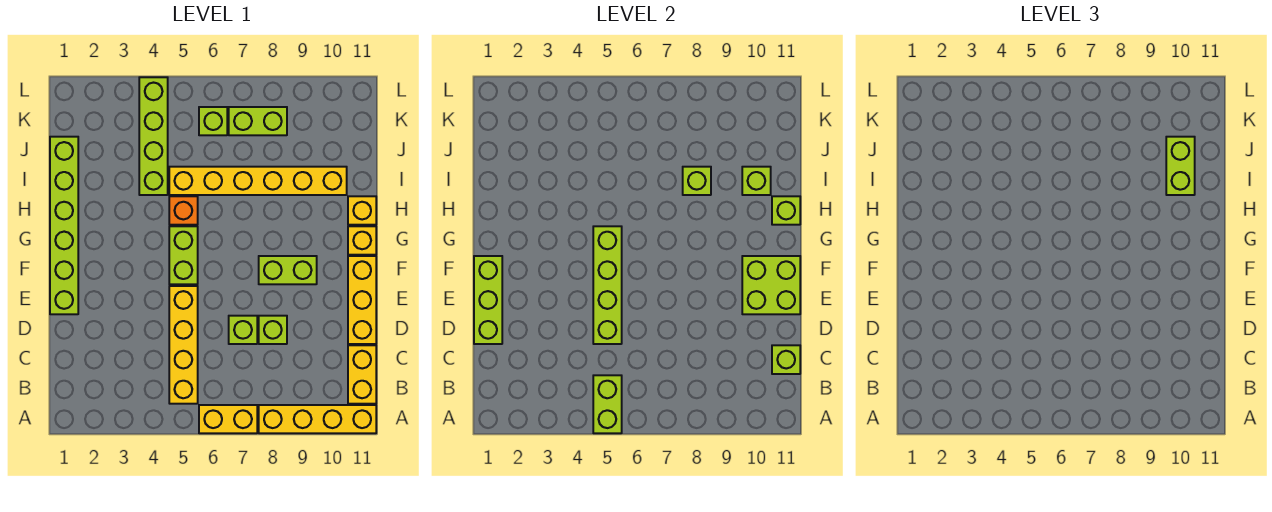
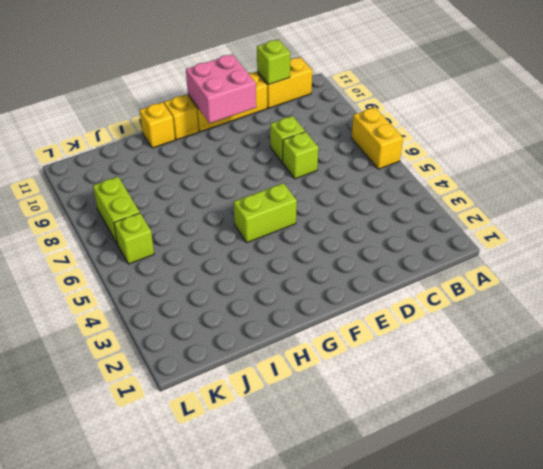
pink brick E10:F11 level 2 -> lime brick E10:F11 level 2
none -> yellow brick A8:A11 level 1
none -> yellow brick B5:E5 level 1
none -> lime brick E1:J1 level 1

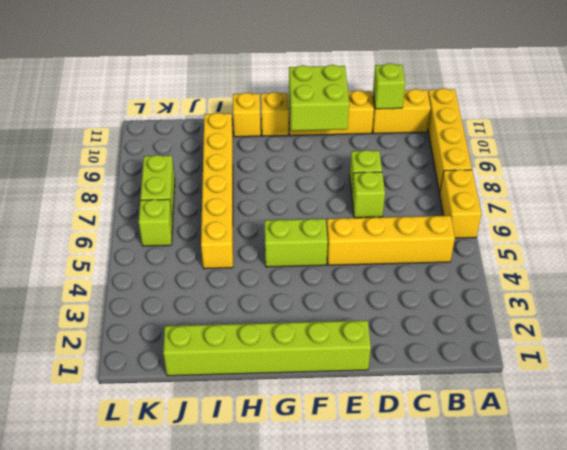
none -> lime brick F8:F9 level 1
none -> orange brick H5 level 1
none -> lime brick I4:L4 level 1

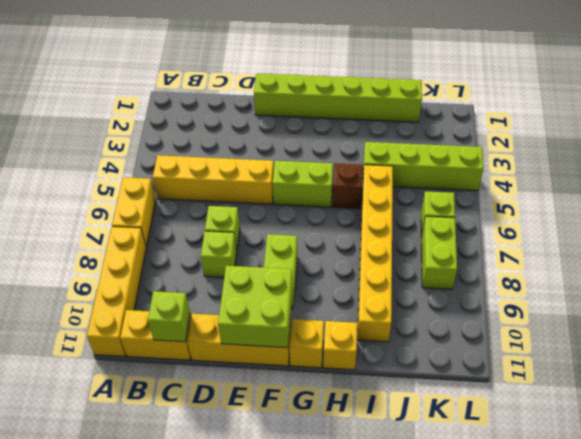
brown brick H5 level 1 -> orange brick H5 level 1
none -> lime brick A5:B5 level 2
none -> lime brick D1:F1 level 2
none -> lime brick D5:G5 level 2

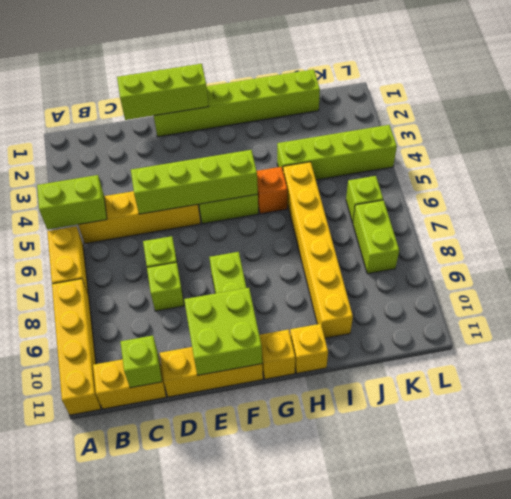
none -> lime brick H11 level 2
none -> lime brick I8 level 2
none -> lime brick I10 level 2

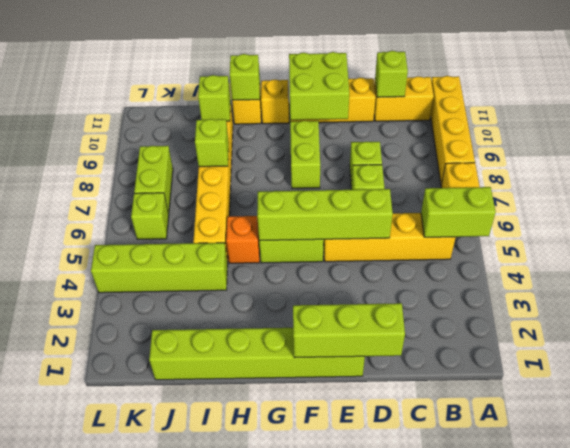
none -> lime brick I10:J10 level 3

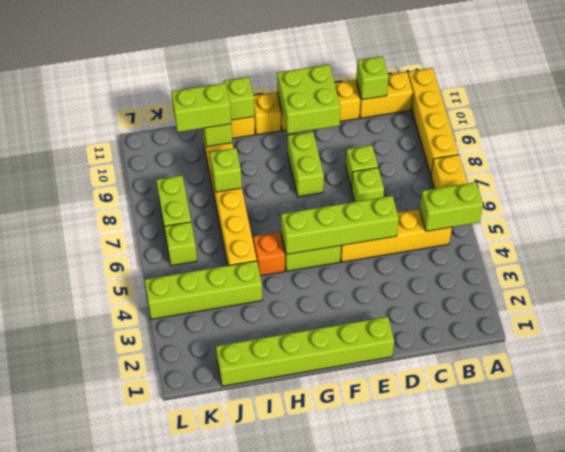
none -> lime brick D1:F1 level 2

